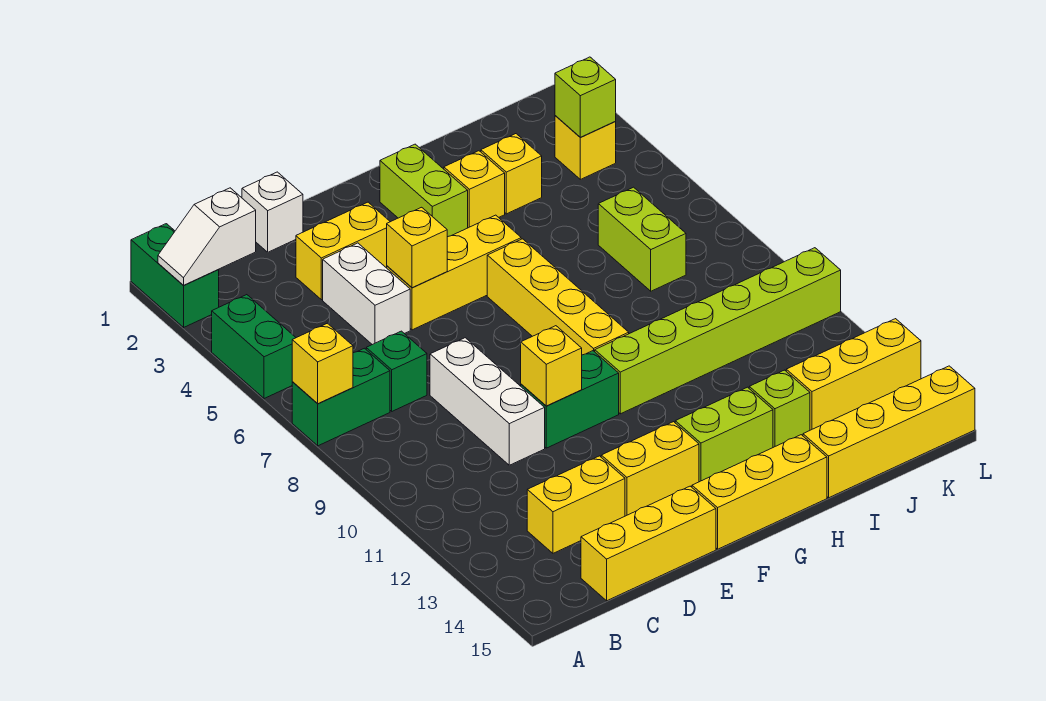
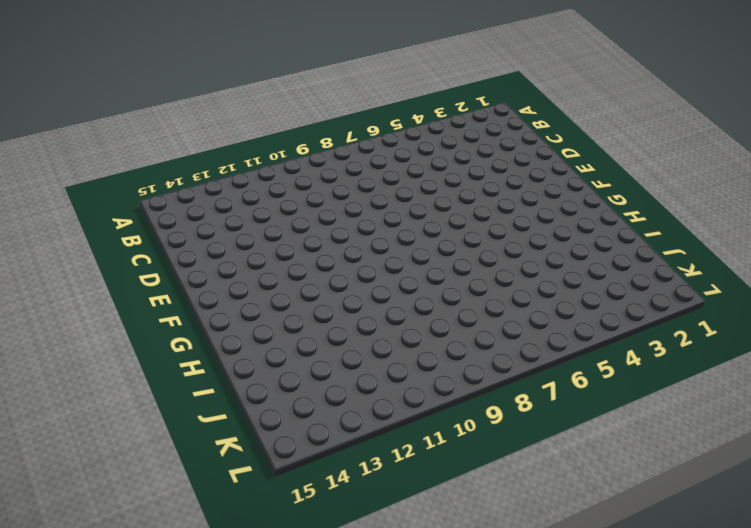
none -> green brick A1:A2 level 1
none -> green brick A4:A5 level 1
none -> green brick A7:B7 level 1
none -> green brick C7 level 1

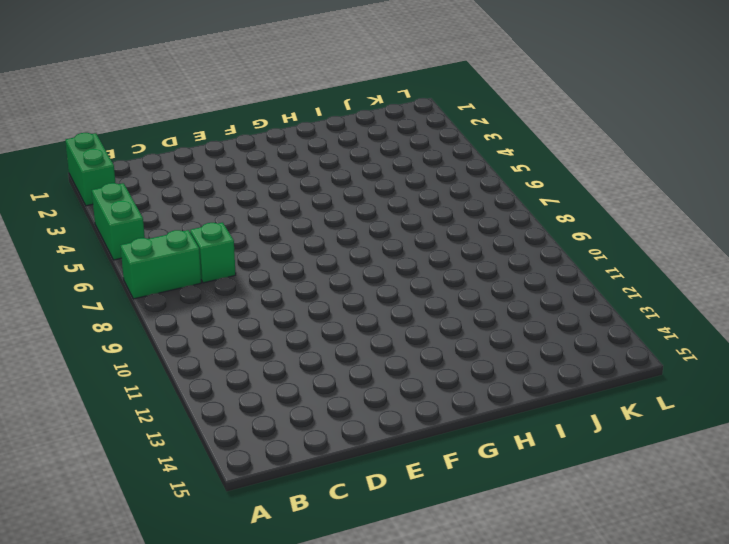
none -> yellow brick C13:D13 level 1
none -> yellow brick C15:E15 level 1
none -> white brick D1 level 1
none -> yellow brick D3:E3 level 1

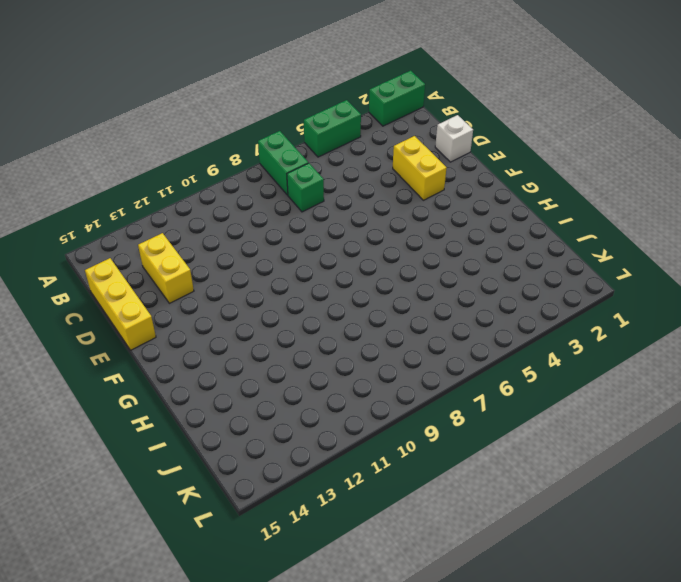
none -> white brick D4:D5 level 1
none -> white brick D8:D10 level 1
none -> yellow brick E5:G5 level 1
none -> green brick E10:F10 level 1

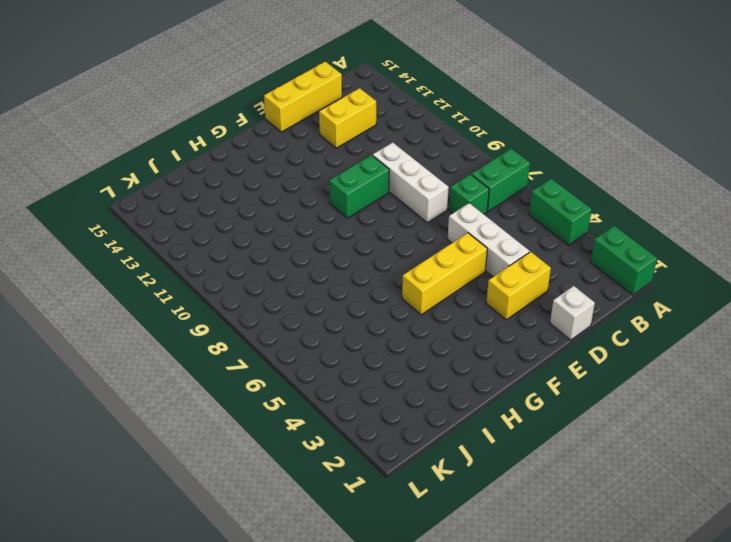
white brick D4:D6 level 1 -> white brick D4:D5 level 1
none -> yellow brick E13:F13 level 1
none -> yellow brick F15:H15 level 1
none -> lime brick G2:G3 level 1
none -> yellow brick G6:G9 level 1

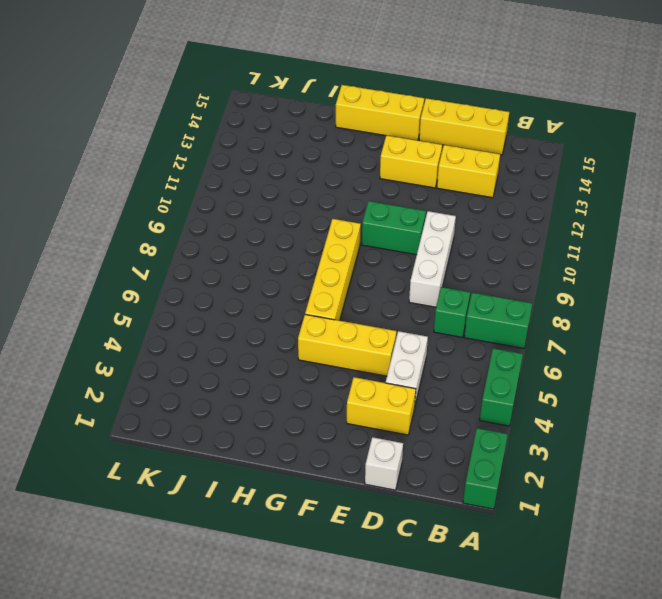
none -> lime brick G2:G3 level 1
none -> lime brick G10:L10 level 1
none -> lime brick G13:H13 level 1
none -> yellow brick H3 level 1

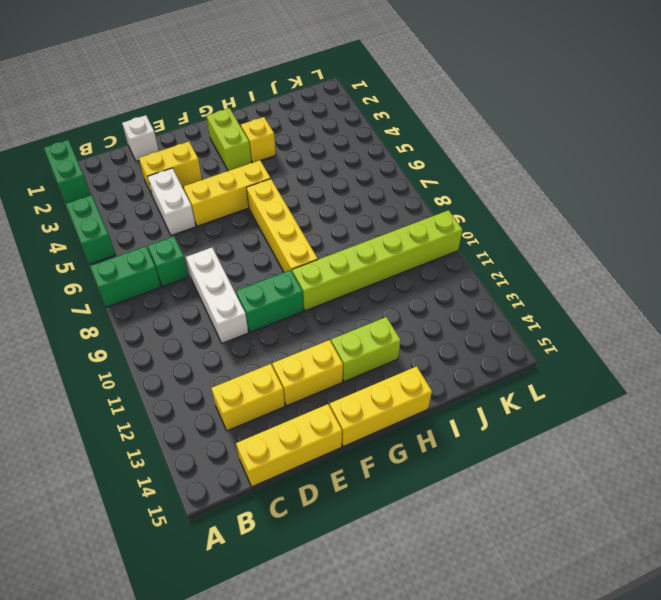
none -> yellow brick I3 level 1
none -> lime brick I13 level 1
none -> yellow brick I15:L15 level 1
none -> lime brick J6:J7 level 1

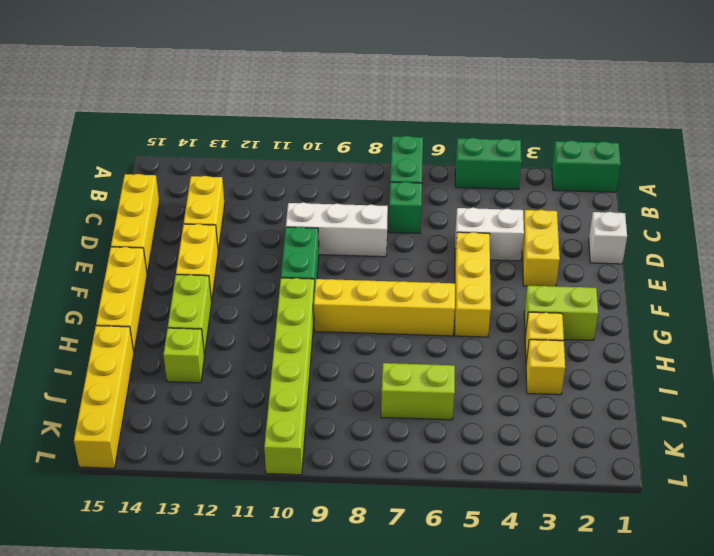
none -> yellow brick J13:L13 level 1
none -> yellow brick K3 level 1
none -> white slope A2:B2 level 2 top B
none -> yellow brick A7 level 2

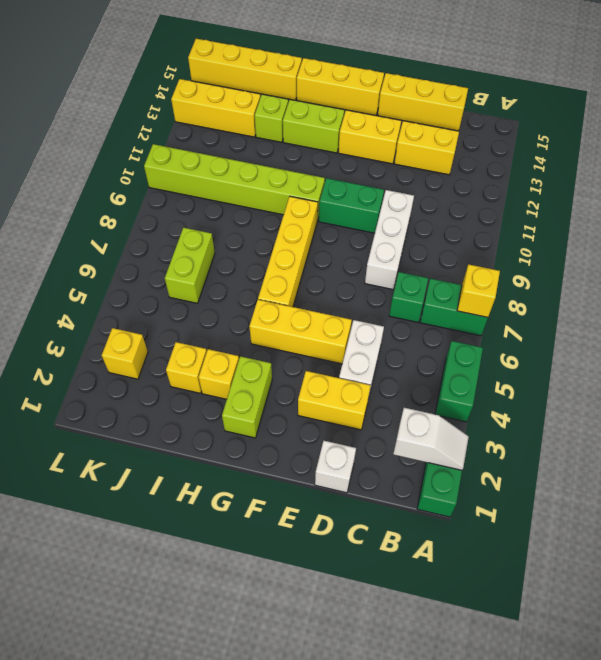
none -> yellow brick E5 level 2
none -> yellow brick E10 level 2
none -> lime brick K3 level 2

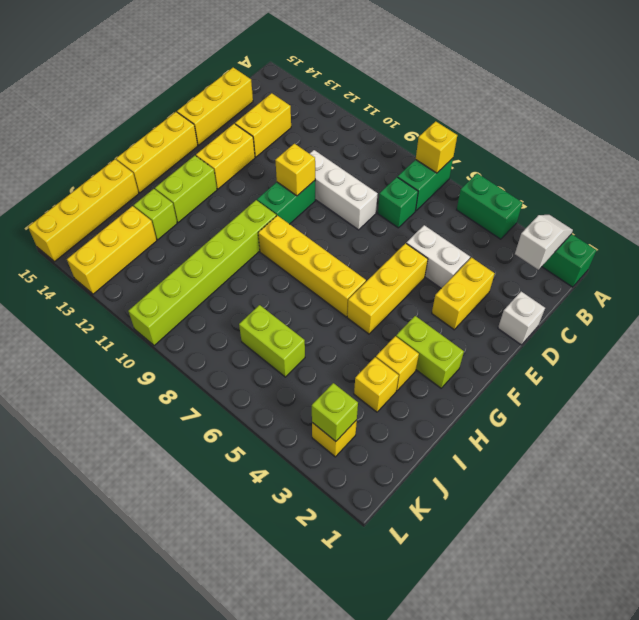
none -> yellow brick E5 level 2

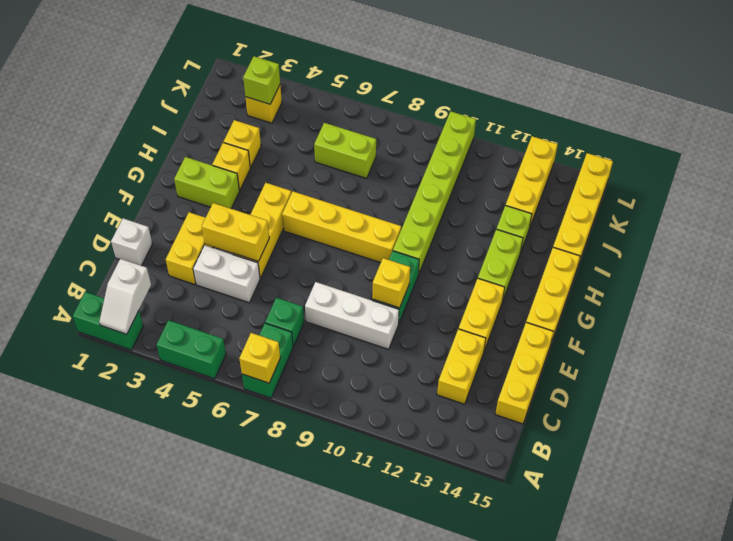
yellow brick E4:E5 level 2 -> yellow brick E5 level 2

